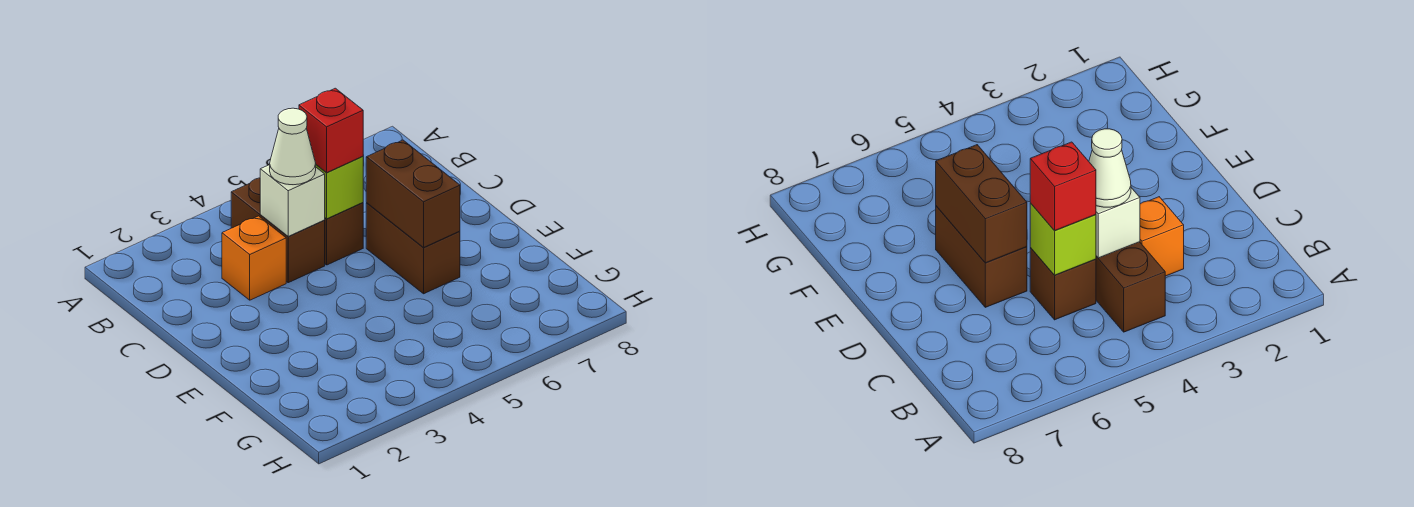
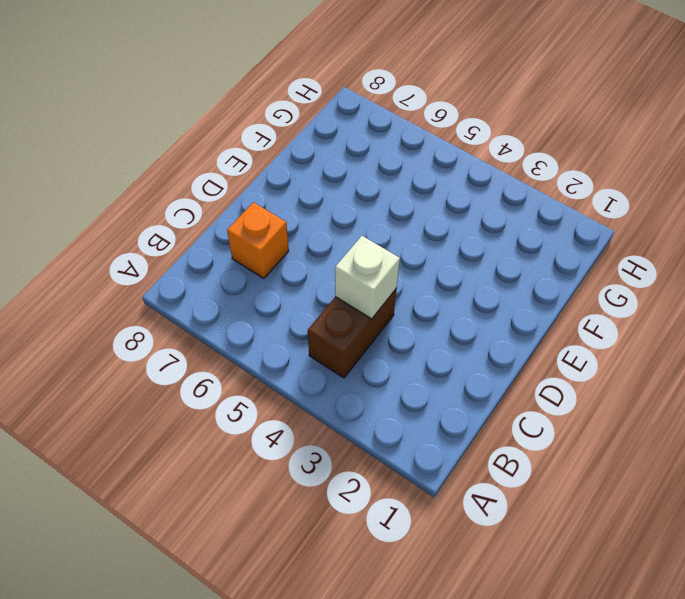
orange brick C7 level 1 -> orange brick C3 level 1
none -> brown brick C5 level 1
none -> brown brick D6:E6 level 1

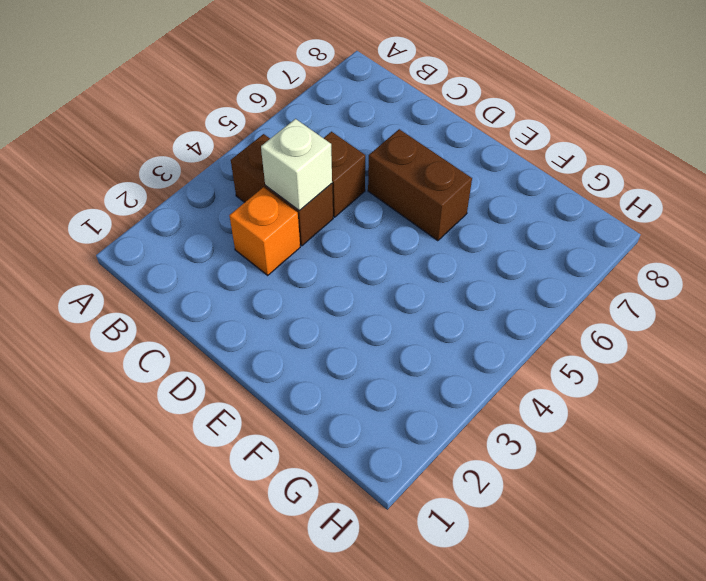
none -> lime brick C5 level 2
none -> brown brick D6:E6 level 2

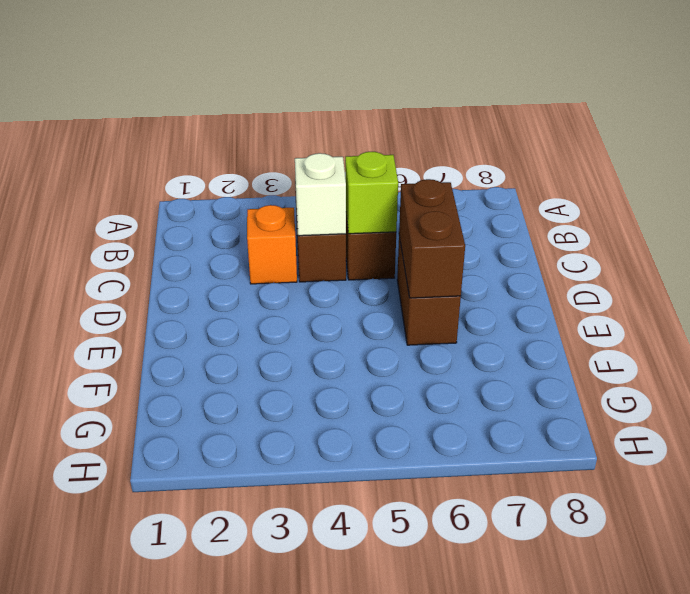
none -> white cone C4 level 3
none -> red brick C5 level 3

